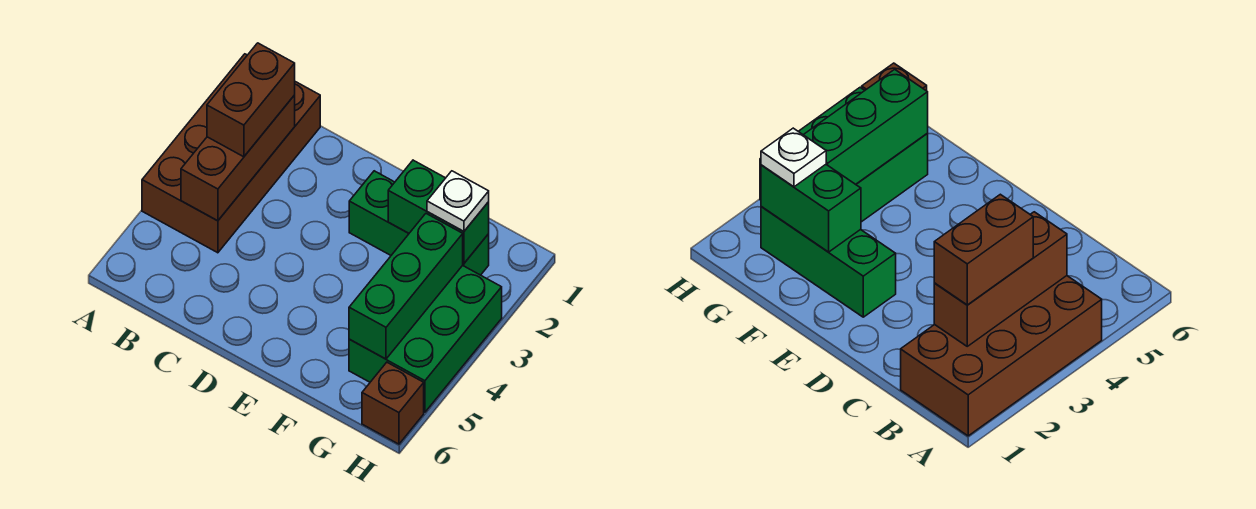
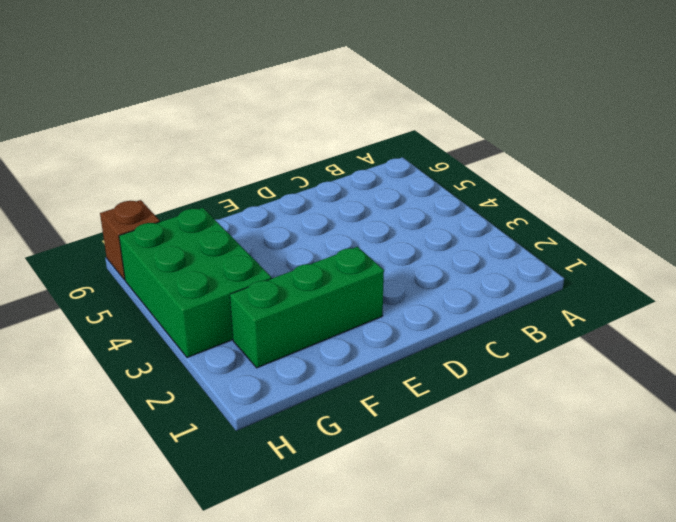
none -> brown brick A1:B4 level 1
none -> brown brick B2:B4 level 2

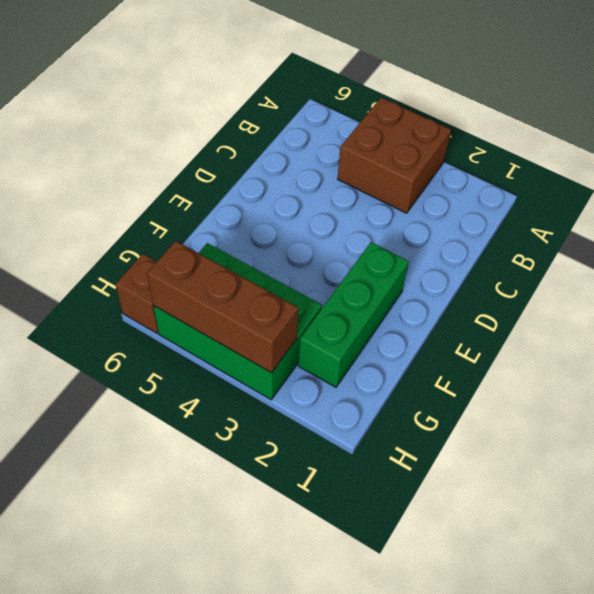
brown brick A3:B4 level 1 -> brown brick A1:B4 level 1
brown brick H3:H5 level 2 -> brown brick B2:B4 level 2
none -> green brick F2:G2 level 2
none -> green brick G3:G5 level 2

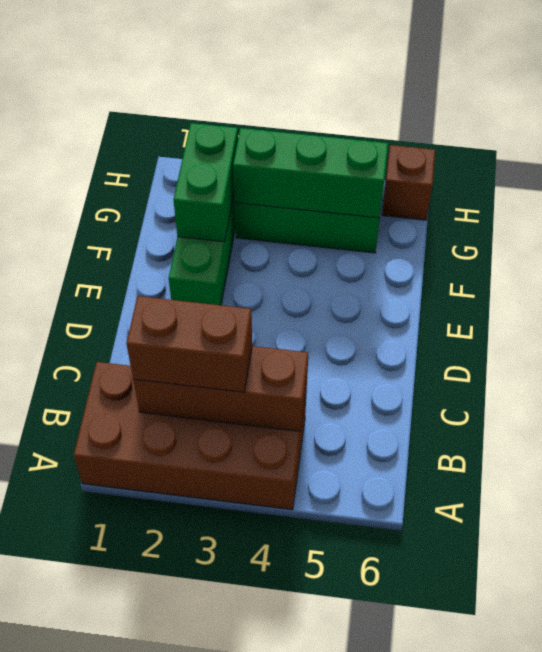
none -> white plate G2 level 3

